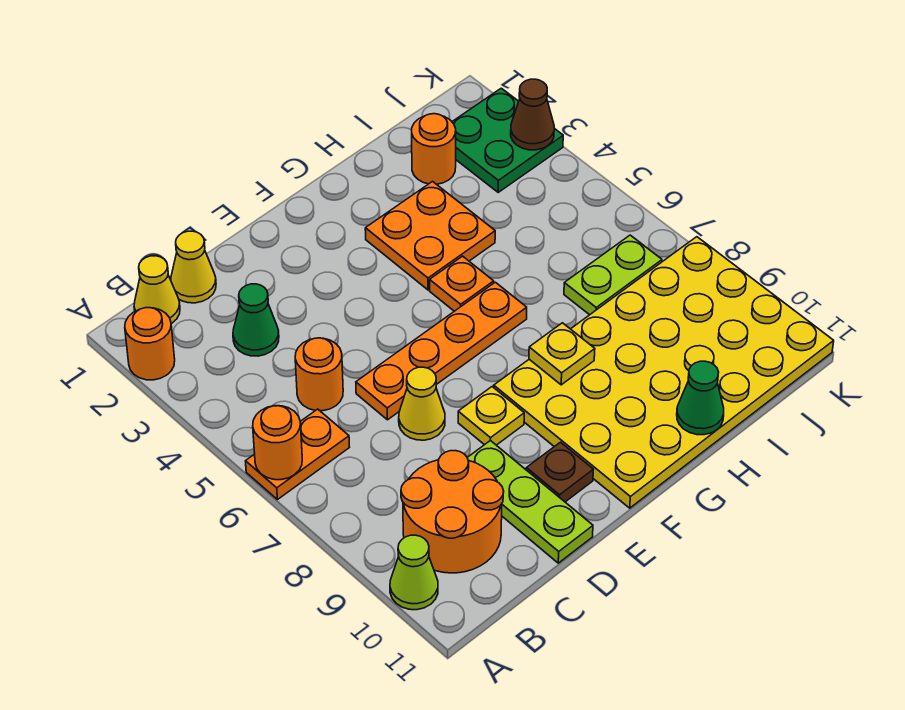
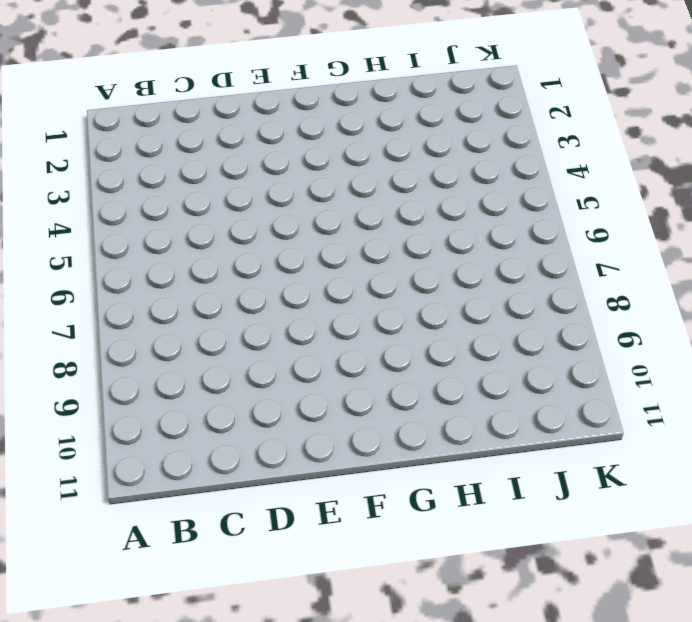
none -> orange round brick A2 level 1
none -> orange plate A6:B6 level 1
none -> lime cone A10 level 1

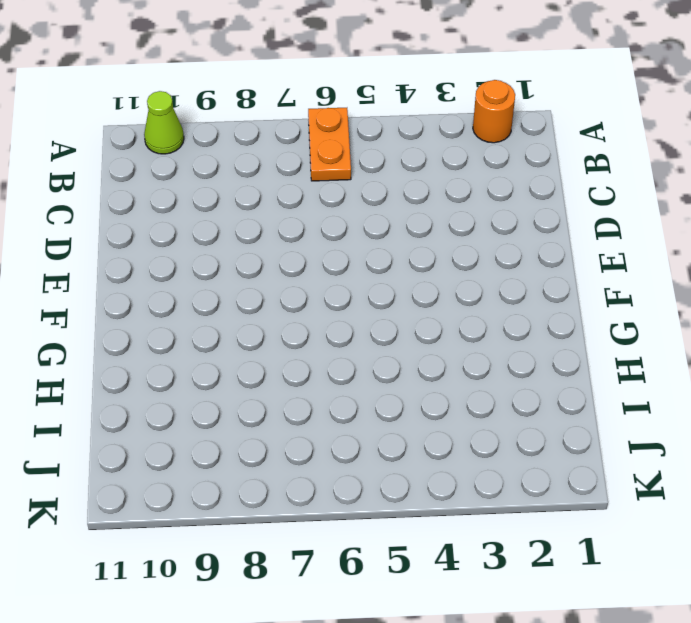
none -> yellow cone B1 level 1
none -> orange round brick B9:C10 level 1
none -> yellow cone C1 level 1

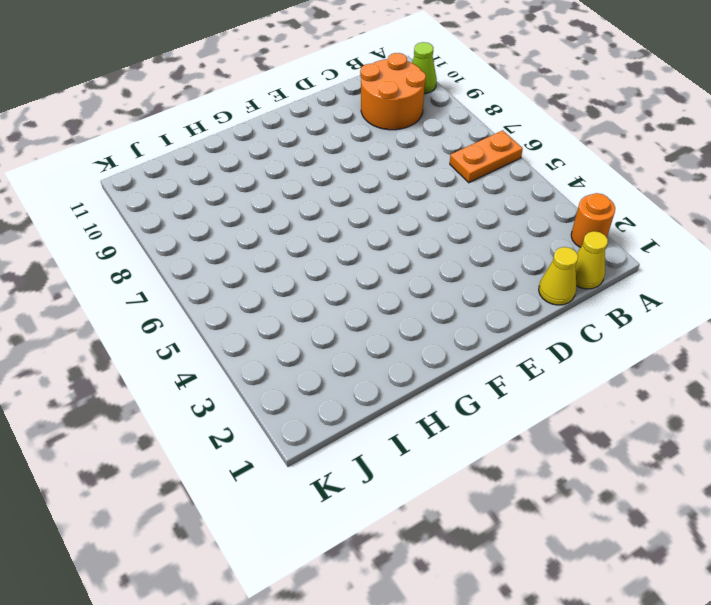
none -> green cone C3 level 1
none -> orange round brick C5 level 1
none -> orange plate D6:G6 level 1

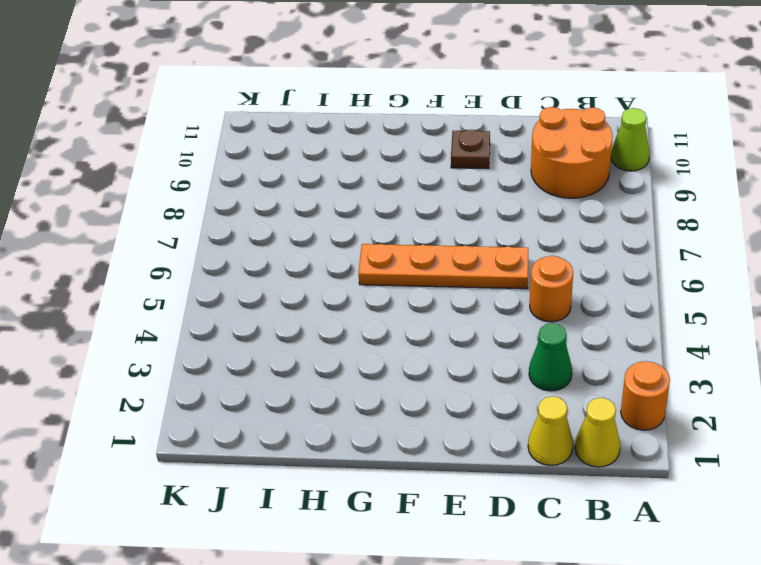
none -> orange plate A6:B6 level 1
none -> yellow cone D7 level 1
none -> lime plate D9:D11 level 1

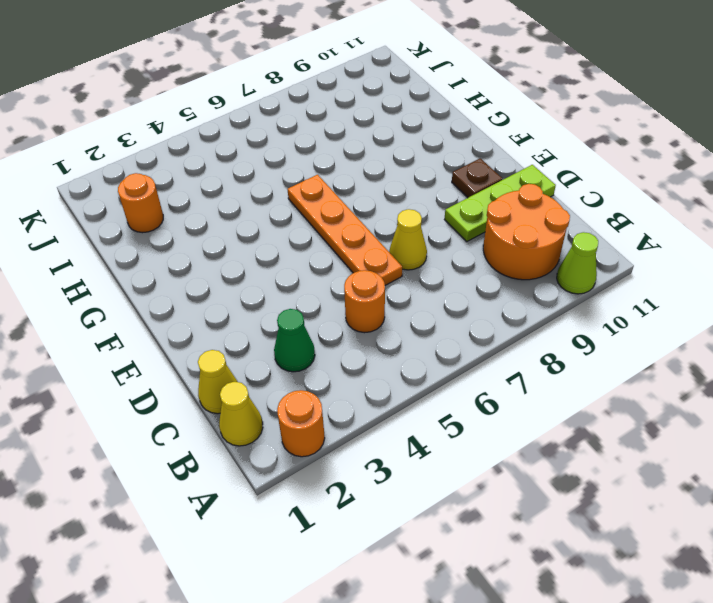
none -> orange plate A6:B6 level 1
none -> yellow plate E8 level 1
none -> yellow plate F8:K11 level 1

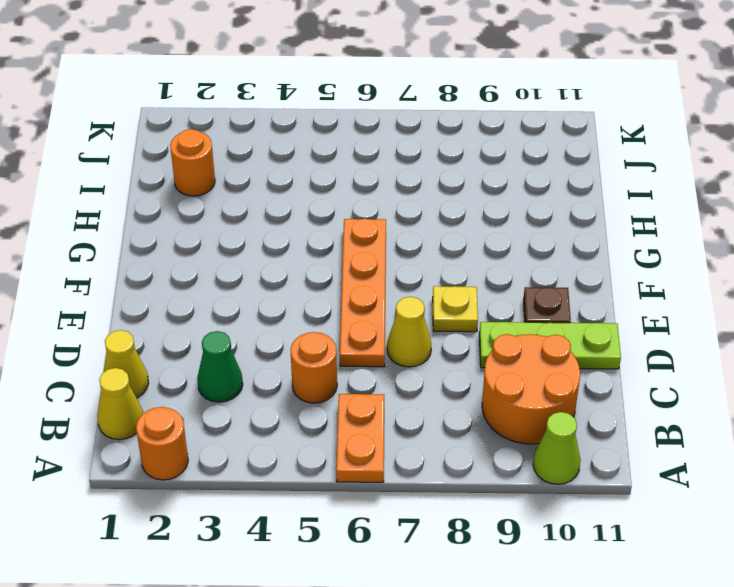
none -> yellow plate F8:K11 level 1
none -> orange plate G3:H4 level 1
none -> orange plate G5 level 1

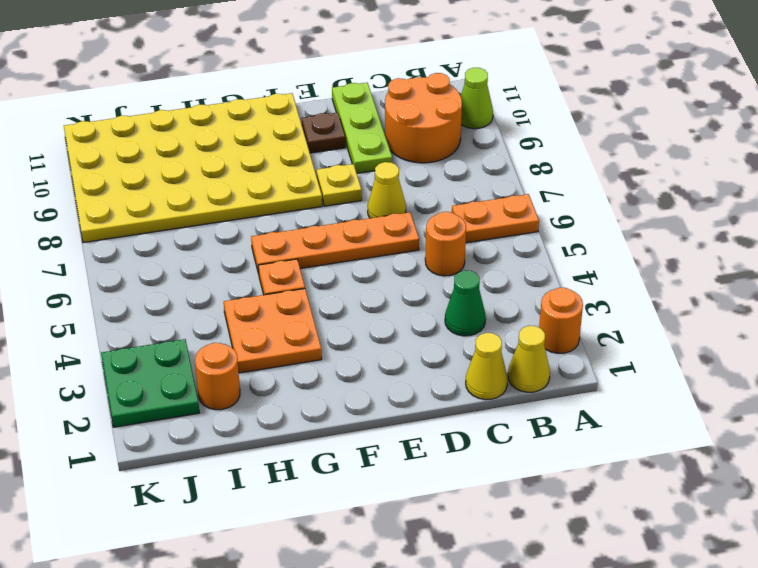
none -> lime plate I7:J7 level 1
none -> orange round brick A6 level 2
none -> yellow plate G8 level 2

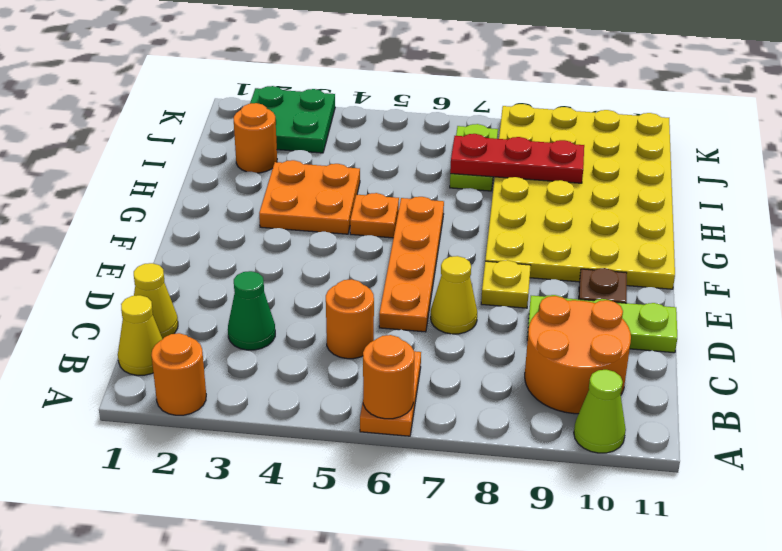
red plate I7:I9 level 2 -> none
none -> yellow plate G8 level 2
none -> green cone H11 level 2
none -> brown cone K3 level 2

